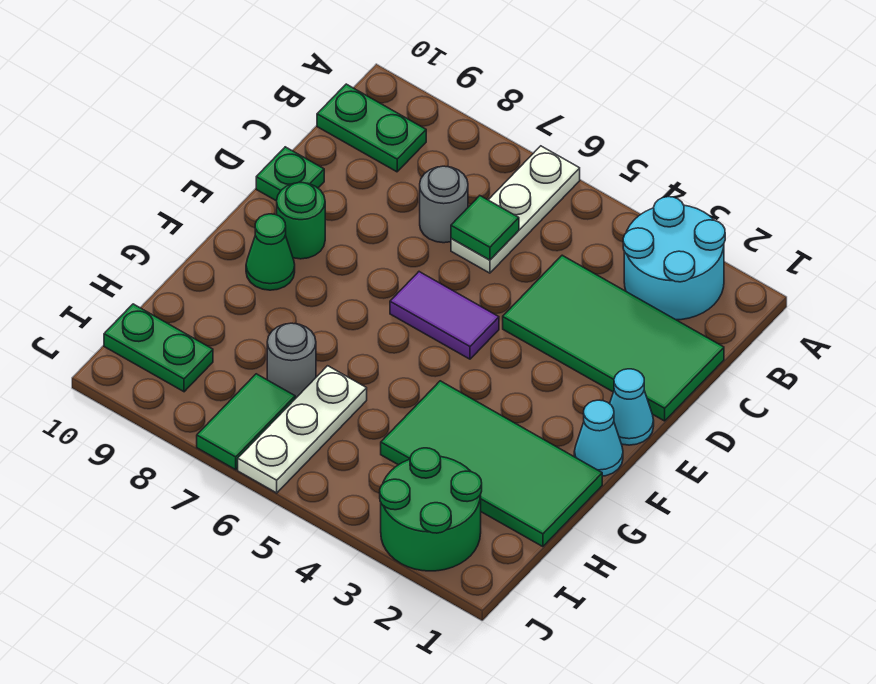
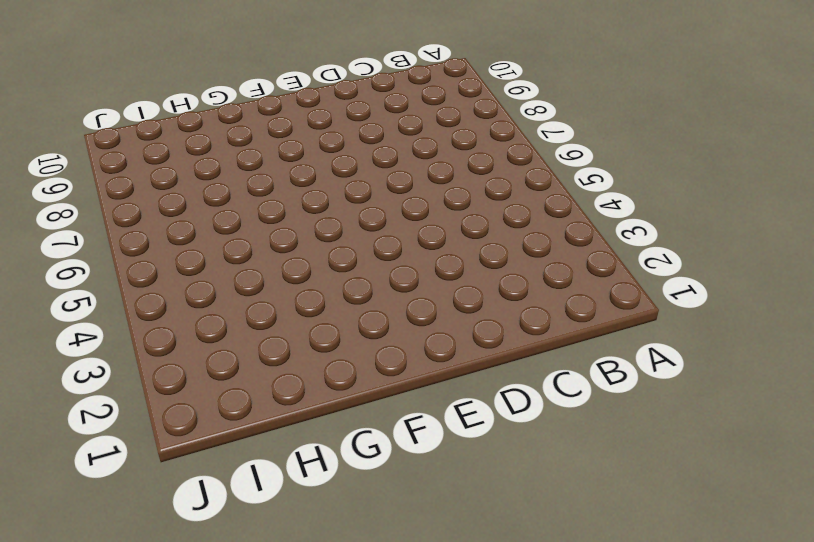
none -> cyan round brick A2:B3 level 1
none -> white plate A6:C6 level 1
none -> green plate B9:B10 level 1

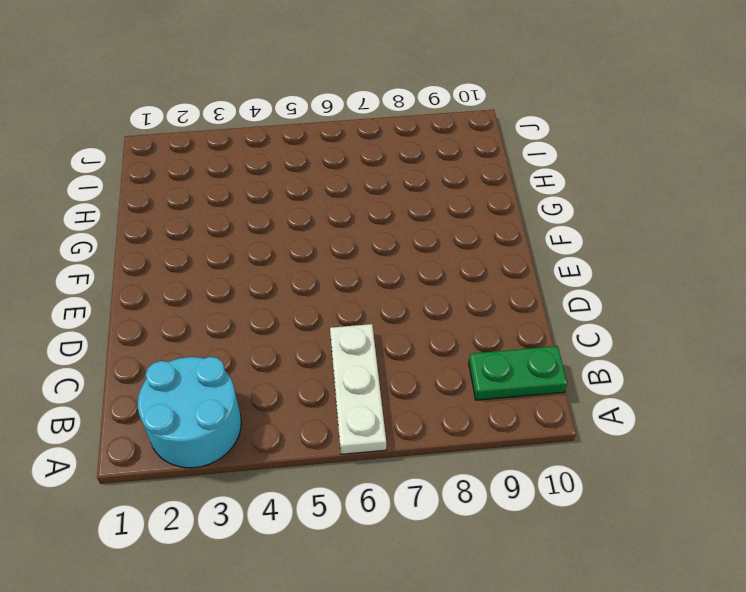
none -> green tile C1:D4 level 1
none -> grey round brick C7 level 1
none -> green plate D10 level 1

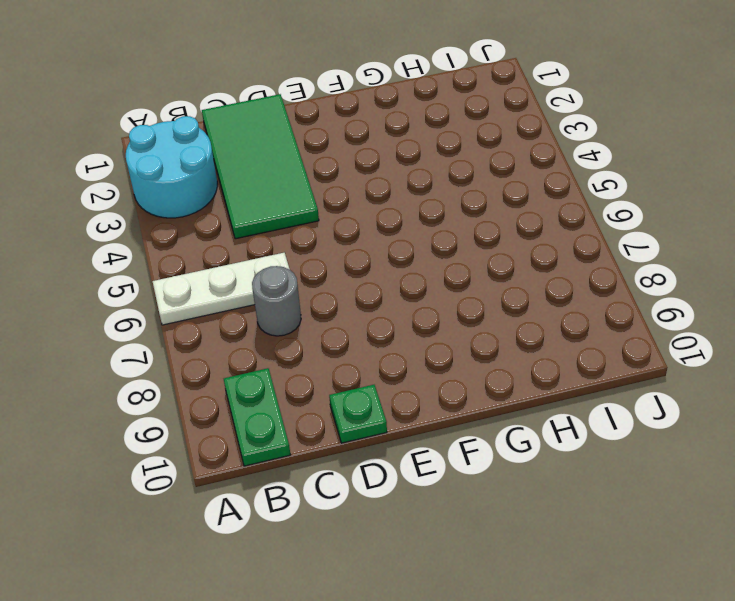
none -> cyan cone E1 level 1
none -> purple tile E5:E6 level 1
none -> green round brick E9 level 1

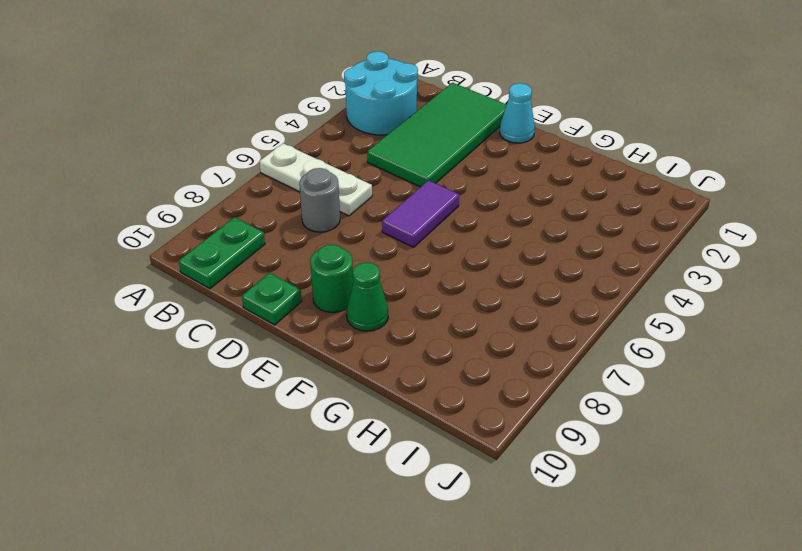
none -> cyan cone F1 level 1
none -> green tile G1:H4 level 1
none -> white plate H6:J6 level 1

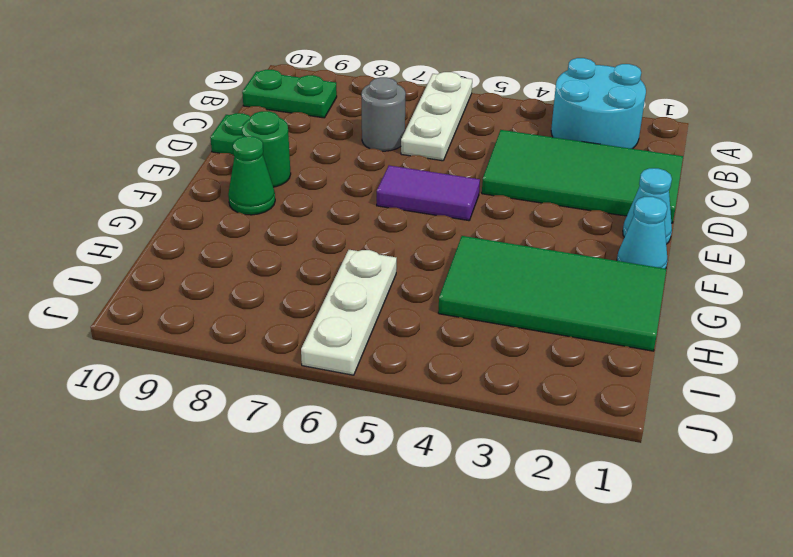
none -> grey round brick H7 level 1
none -> green round brick I2:J3 level 1
none -> green tile I7:J7 level 1

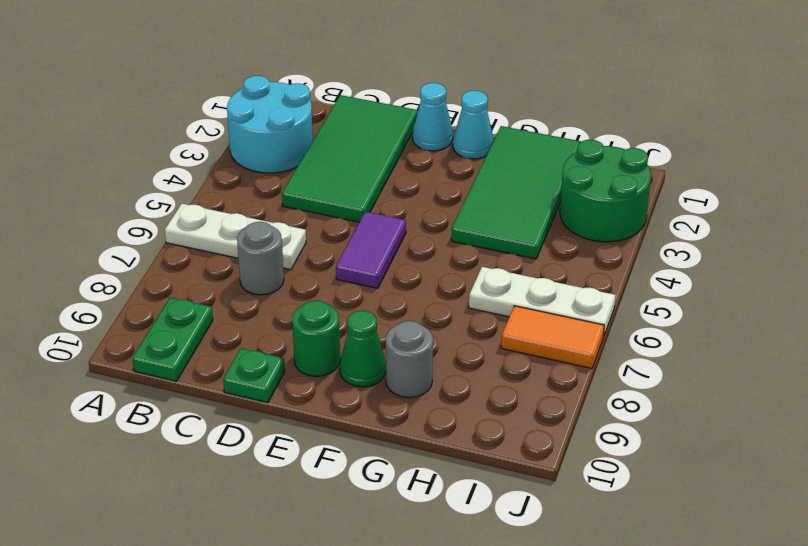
grey round brick G9 level 1 -> grey round brick H7 level 1
orange tile I7:J7 level 1 -> green tile I7:J7 level 1
none -> green plate I9:I10 level 1
none -> green tile C6 level 2

